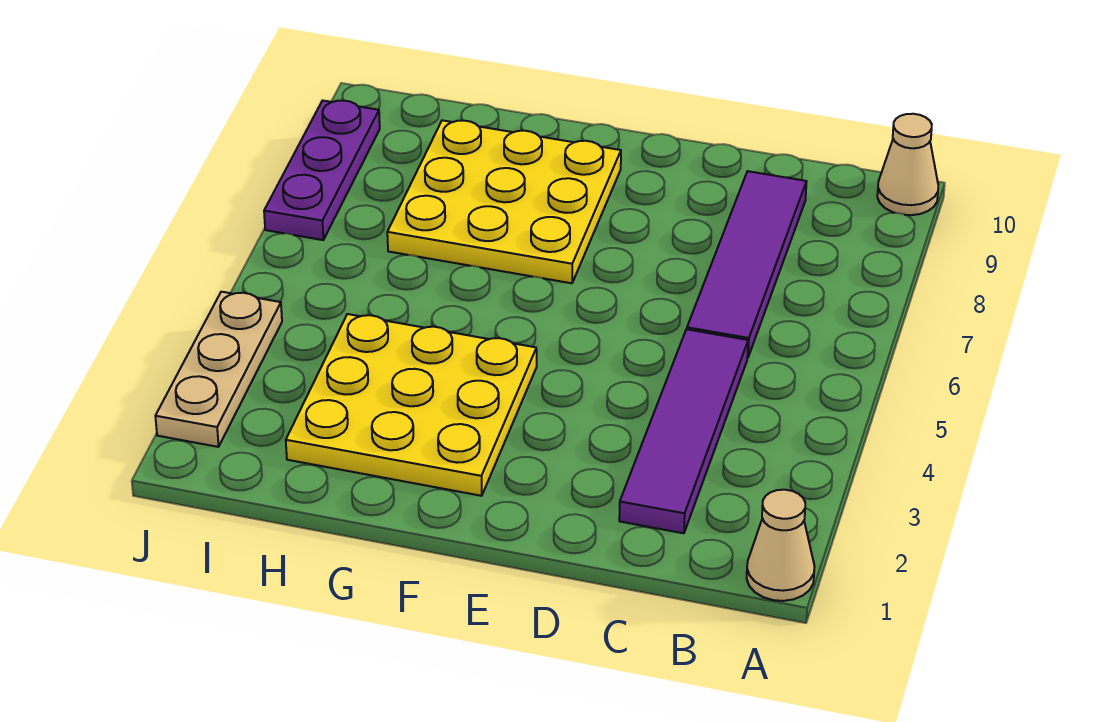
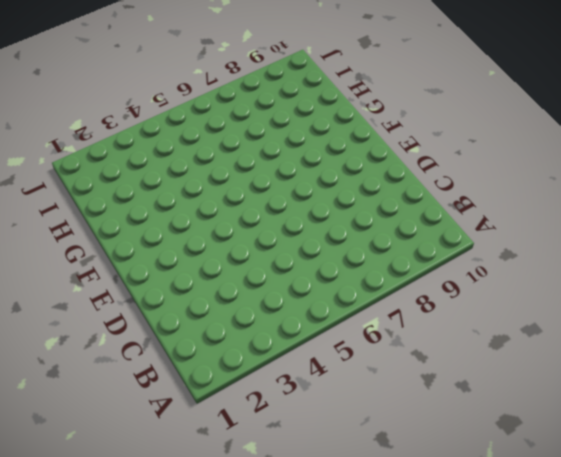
none -> tan cone A1 level 1
none -> tan cone A10 level 1

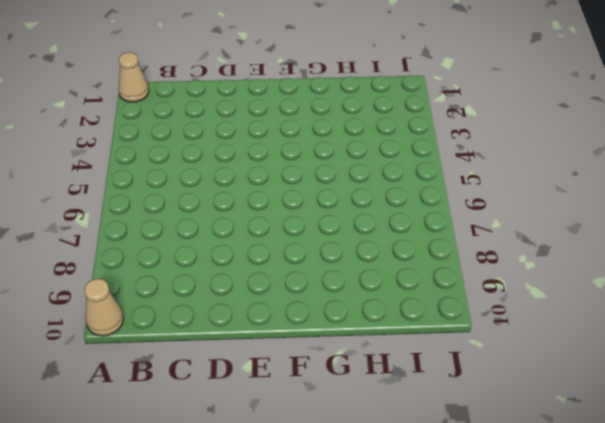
none -> purple tile C2:C5 level 1
none -> purple tile C6:C9 level 1

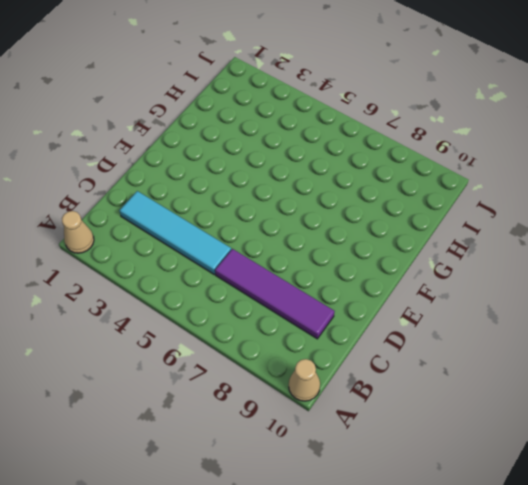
cyan tile C2:C5 level 1 -> purple tile C2:C5 level 1
none -> yellow plate F2:H4 level 1
none -> yellow plate F7:H9 level 1

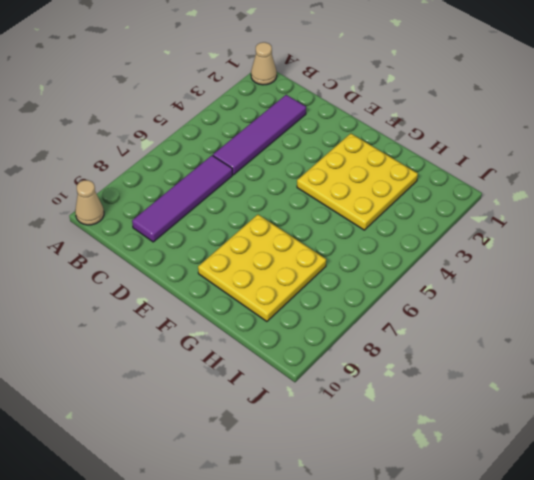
none -> tan plate J2:J4 level 1
none -> purple plate J7:J9 level 1

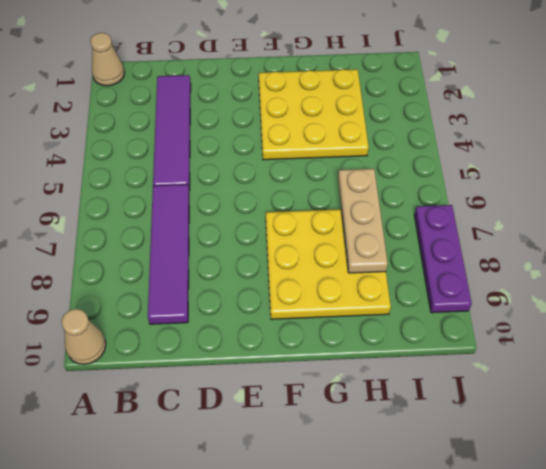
tan plate H6:H8 level 2 -> tan plate J2:J4 level 1

